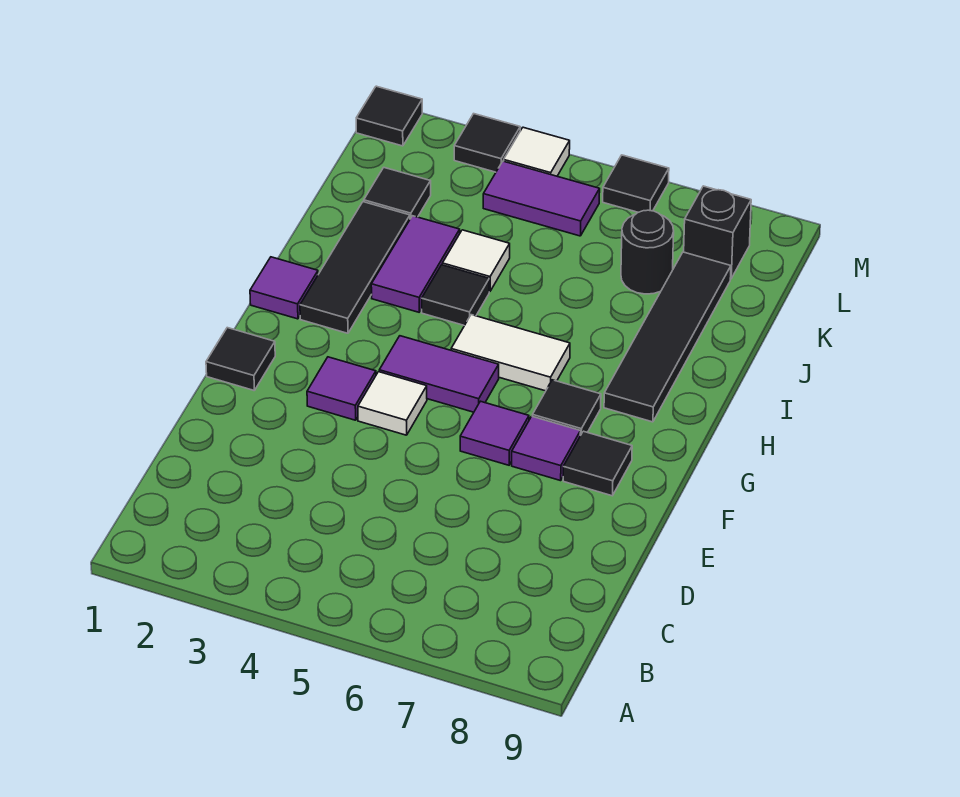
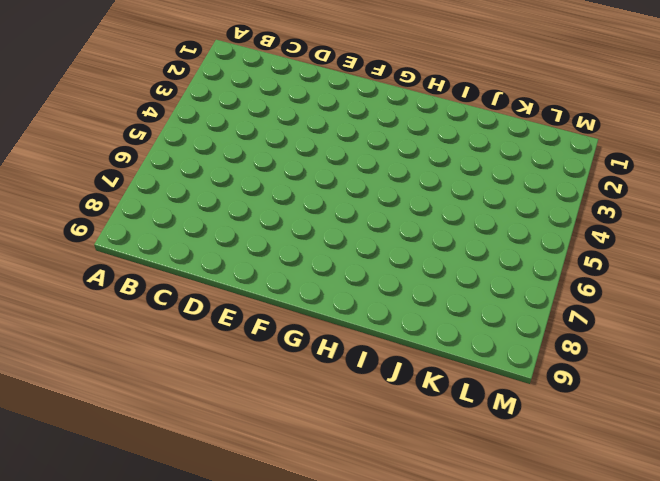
none -> black tile F1 level 1
none -> purple tile F3 level 1
none -> white tile F4 level 1

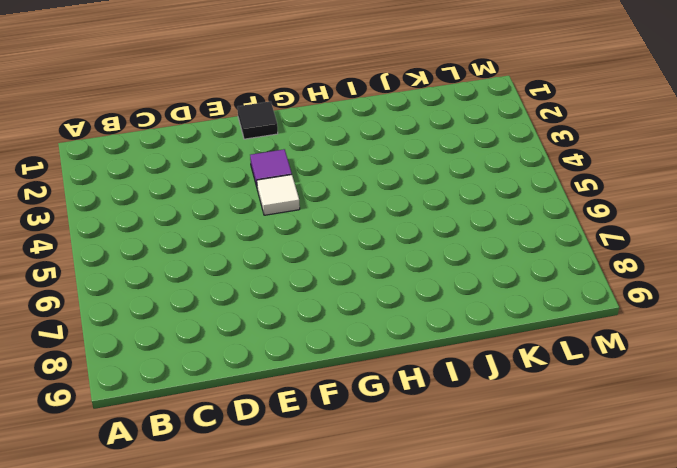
none -> purple tile F6 level 1
none -> purple tile F7 level 1
none -> black tile F8 level 1

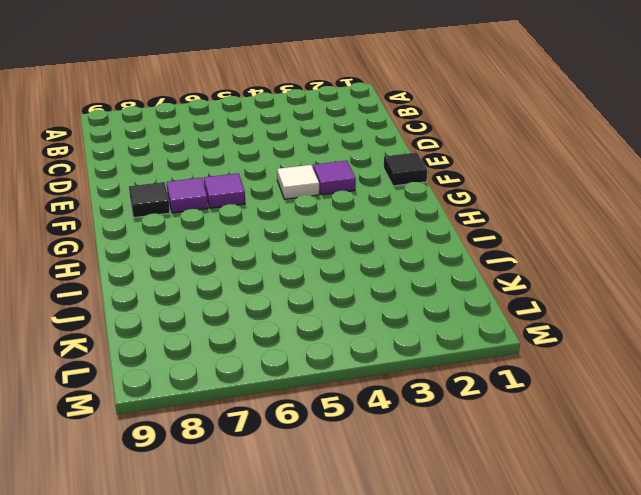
none -> purple tile G4:G5 level 1
none -> black tile G7 level 1
none -> purple tile H1 level 1

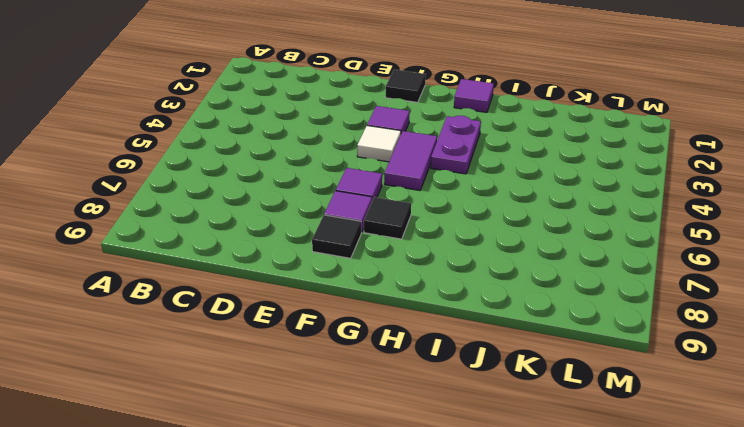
purple plate H3:H4 level 1 -> none
none -> black tile H2:J2 level 1
none -> white tile H5:H6 level 1
none -> black tile H8:K8 level 1

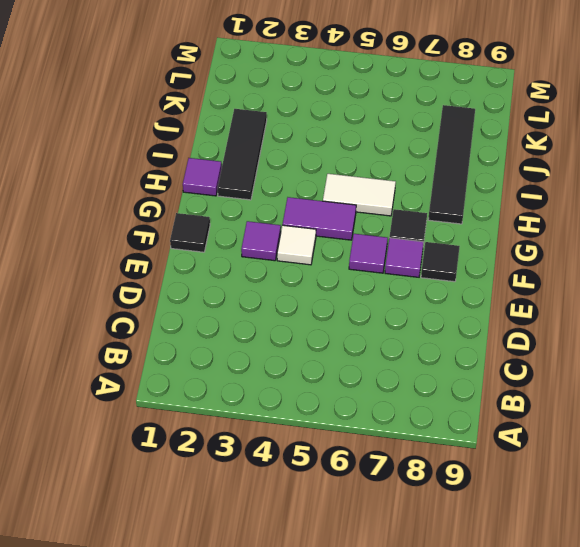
none -> purple tile I3:J3 level 1
none -> black tile I4 level 1
none -> white tile J4 level 1

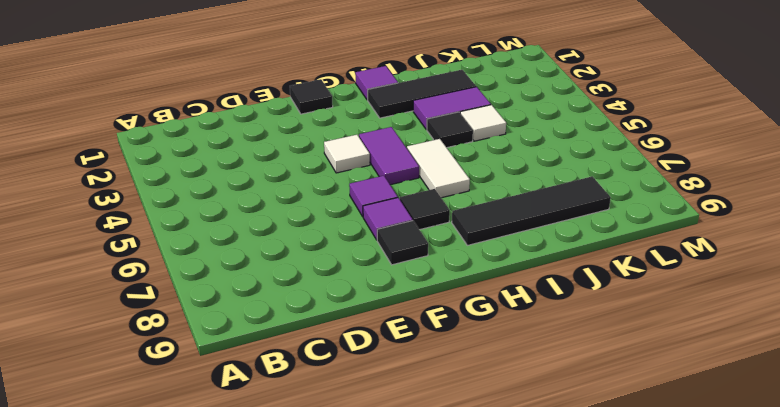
none -> purple tile F3 level 1
none -> black tile K2 level 1
none -> black round brick K7 level 1

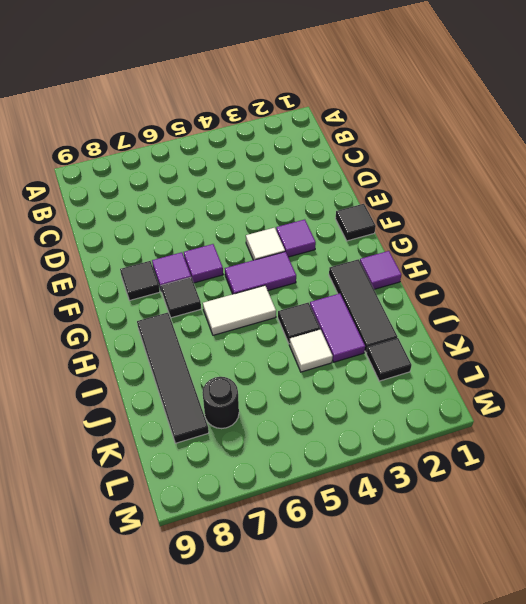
none -> purple tile L4:L5 level 1
none -> black brick L8 level 1
none -> black tile M1 level 1

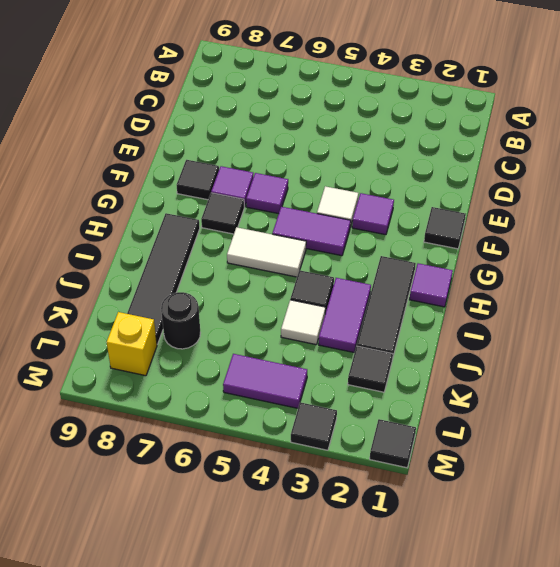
yellow brick L8 level 1 -> black brick L8 level 1
none -> white tile M4 level 1
none -> black tile M6 level 1

